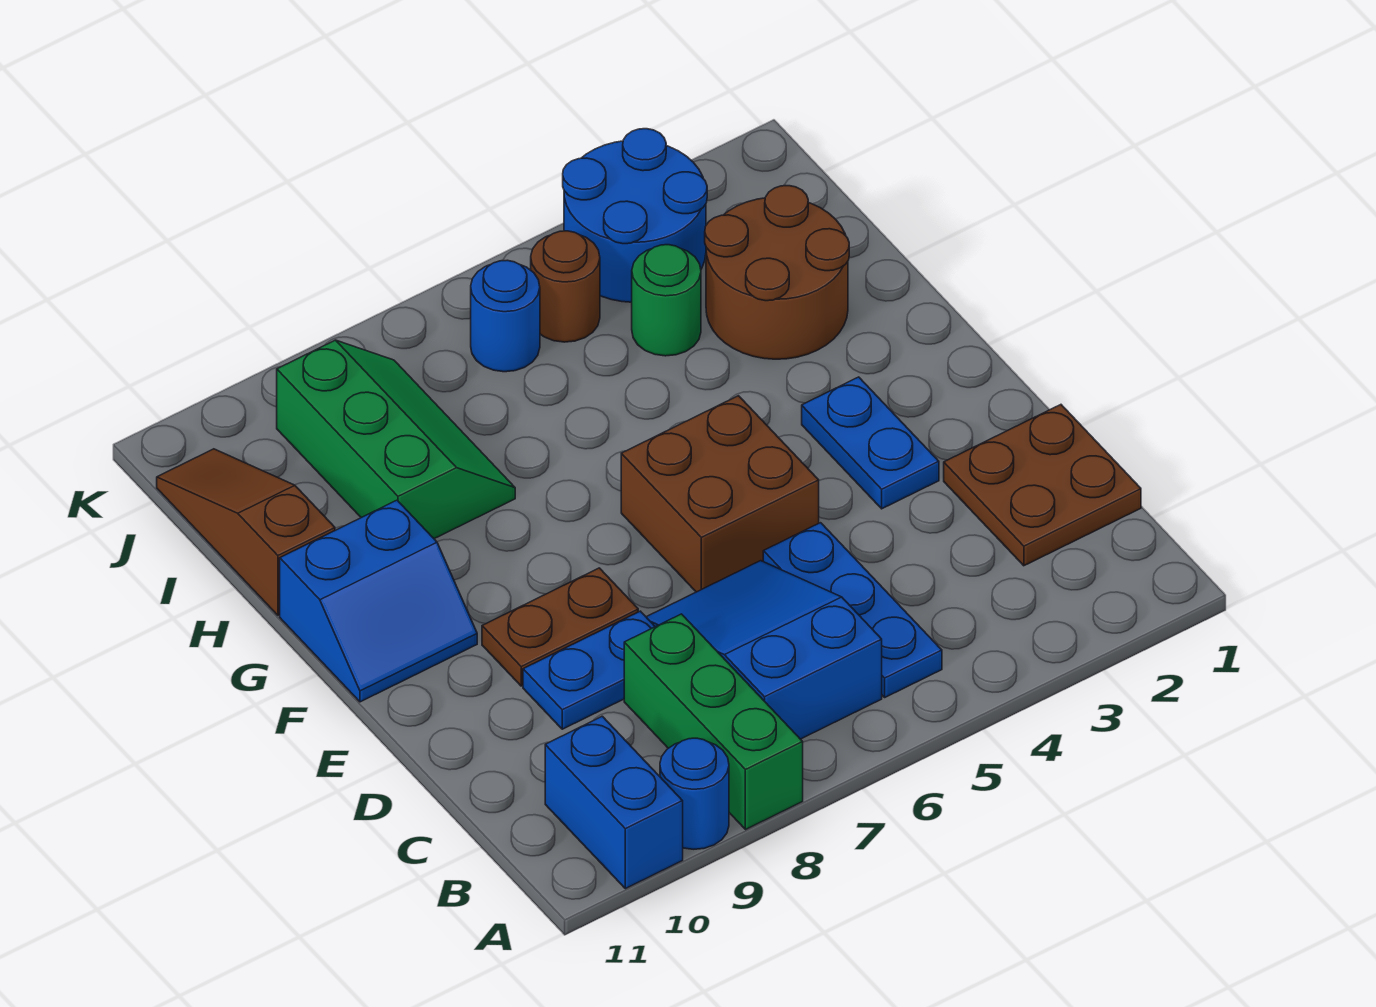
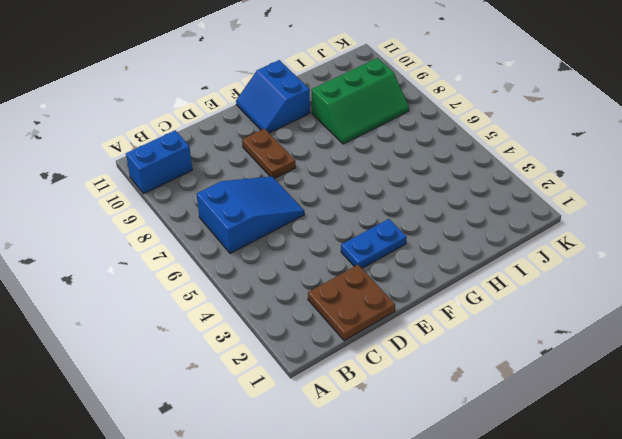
none -> green brick A8:C8 level 1
none -> blue round brick A9 level 1
none -> blue plate B5:D5 level 1

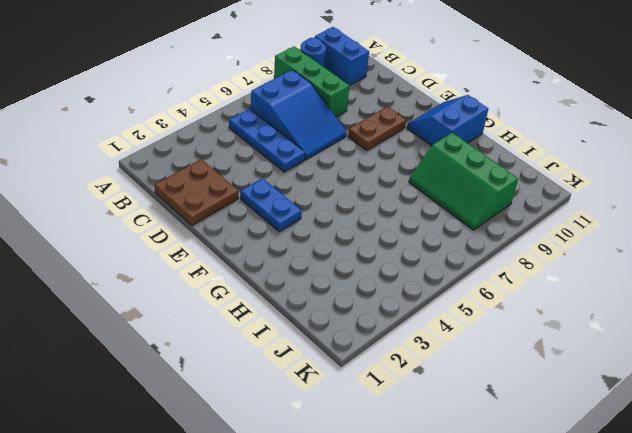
none -> blue plate D8:D9 level 1
none -> brown brick E5:F6 level 1
none -> brown round brick H2:I3 level 1

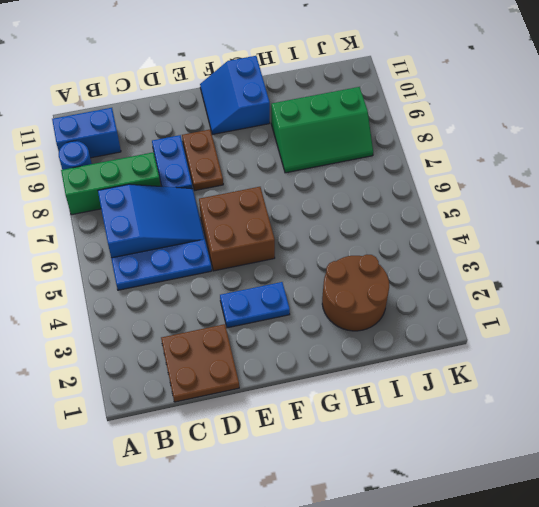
none -> brown slope H11:J11 level 1 top H
none -> green round brick I4 level 1
none -> blue round brick J3:K4 level 1

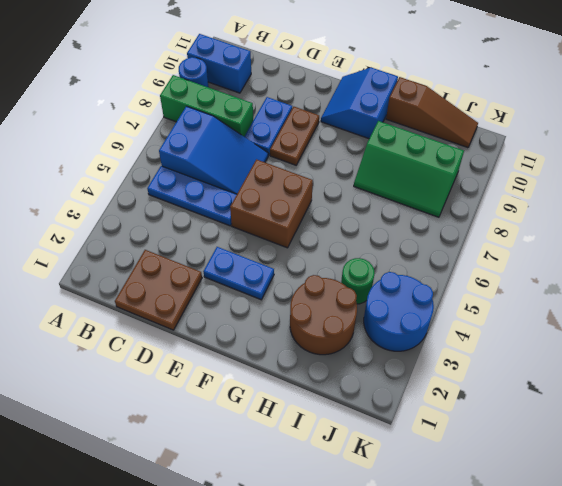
none -> brown round brick J5 level 1
none -> blue round brick J6 level 1

